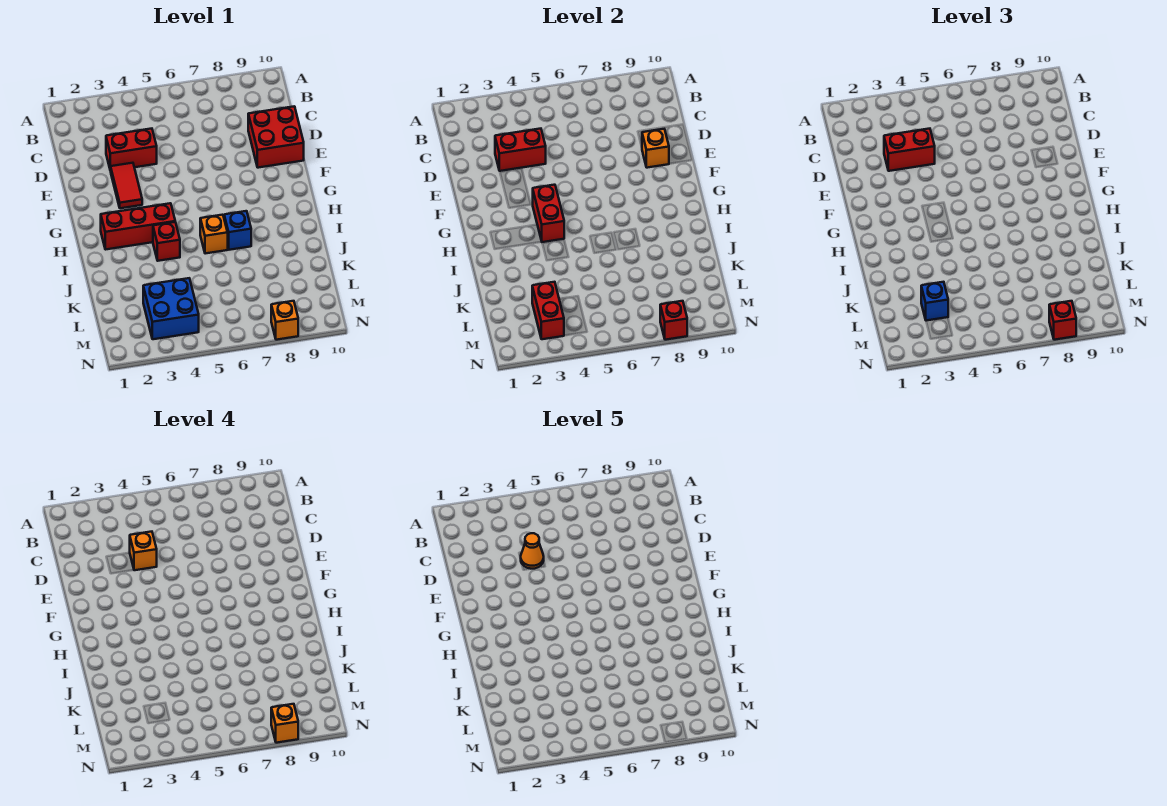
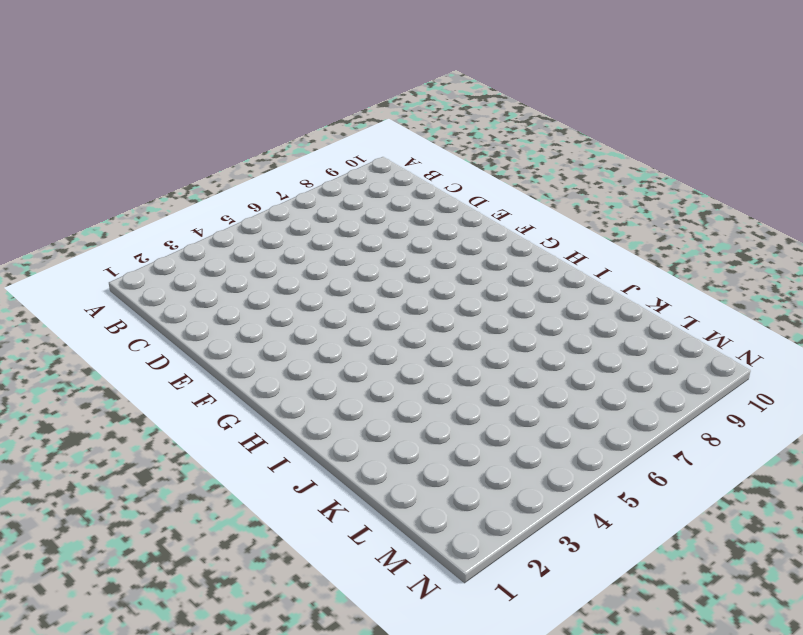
none -> red brick D3:D4 level 1
none -> red brick D9:E10 level 1
none -> red tile E3:F3 level 1

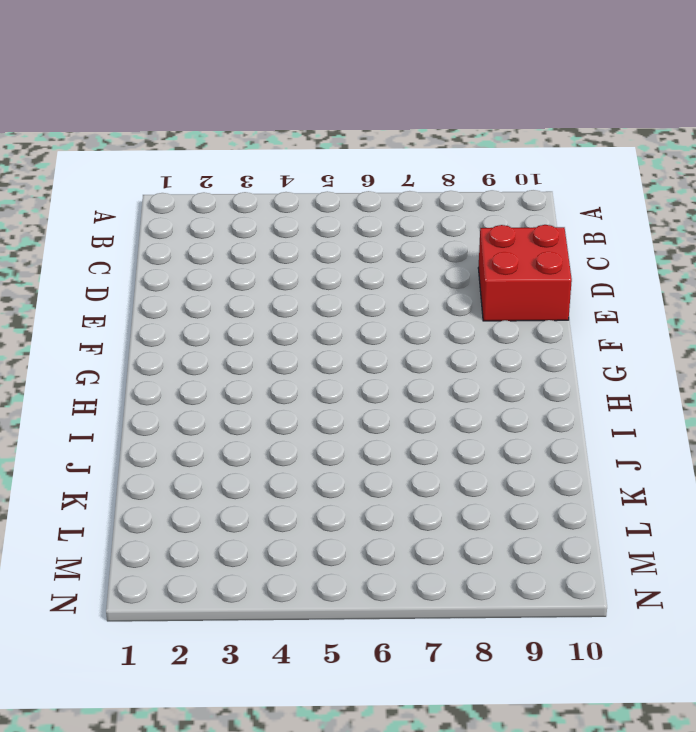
none -> red brick D3:D4 level 1
none -> red tile E3:F3 level 1
none -> red brick H2:H4 level 1

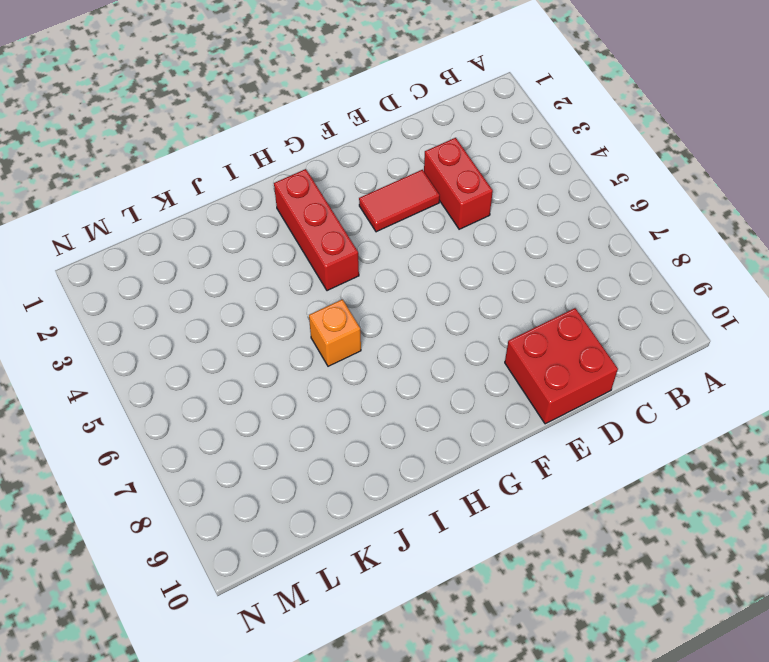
none -> red brick I4 level 1
none -> blue brick I7 level 1
none -> blue brick L3:M4 level 1

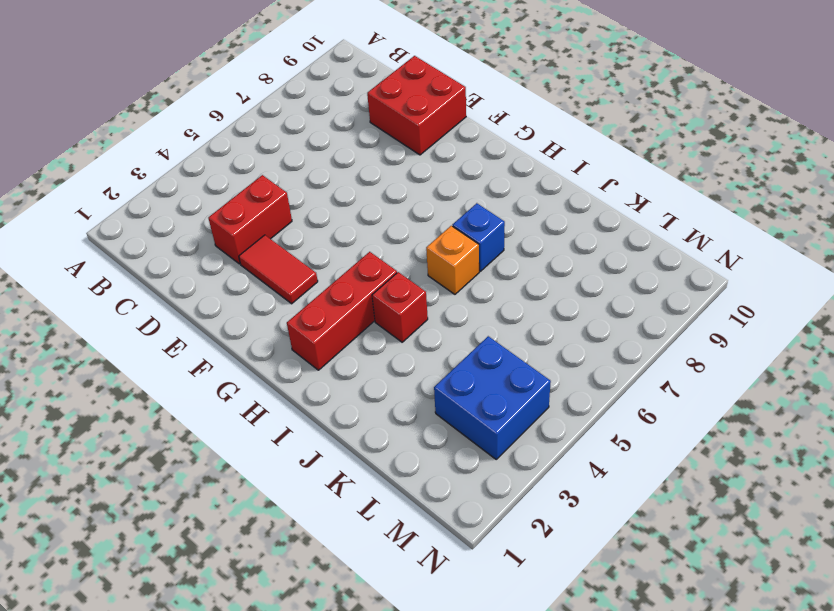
none -> orange brick N8 level 1
none -> red brick D3:D4 level 2
none -> orange brick E9 level 2

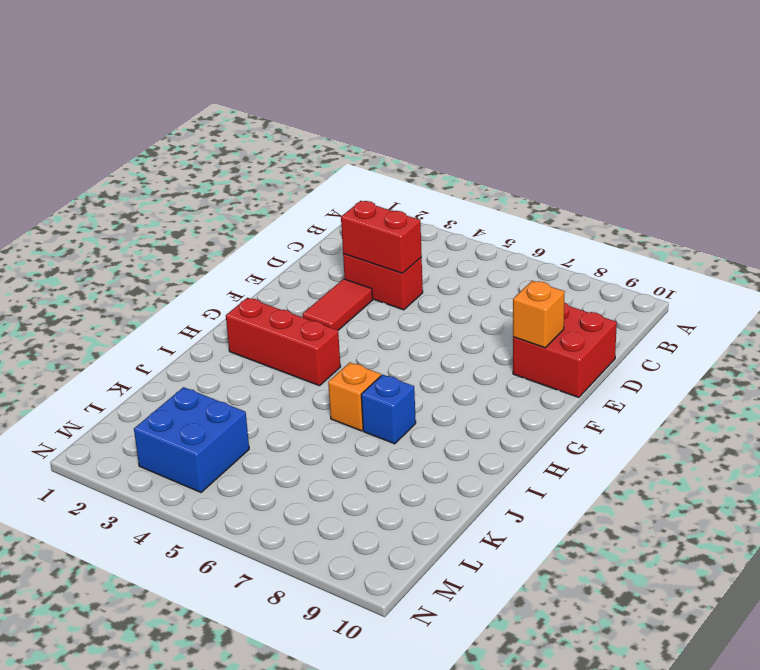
none -> red brick I4 level 1
none -> orange brick N8 level 1
none -> red brick G4:H4 level 2

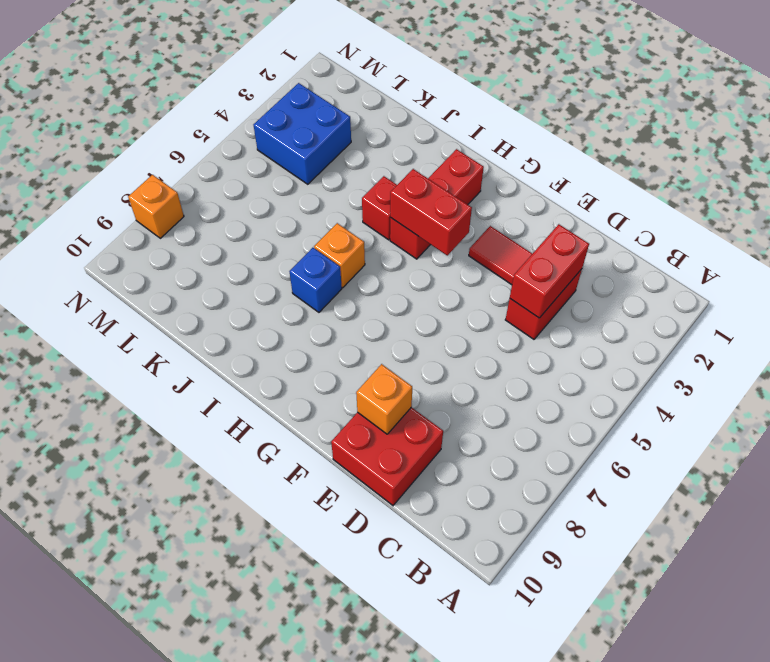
none -> red brick L3:M3 level 2
none -> red brick N8 level 2
none -> red brick D3:D4 level 3

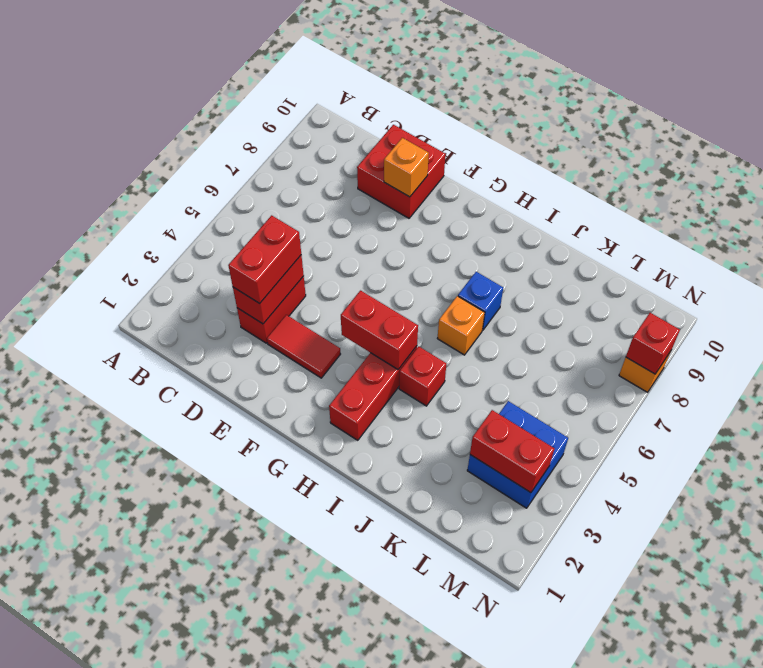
none -> blue brick L3 level 3
none -> red brick N8 level 3
none -> orange brick D4 level 4

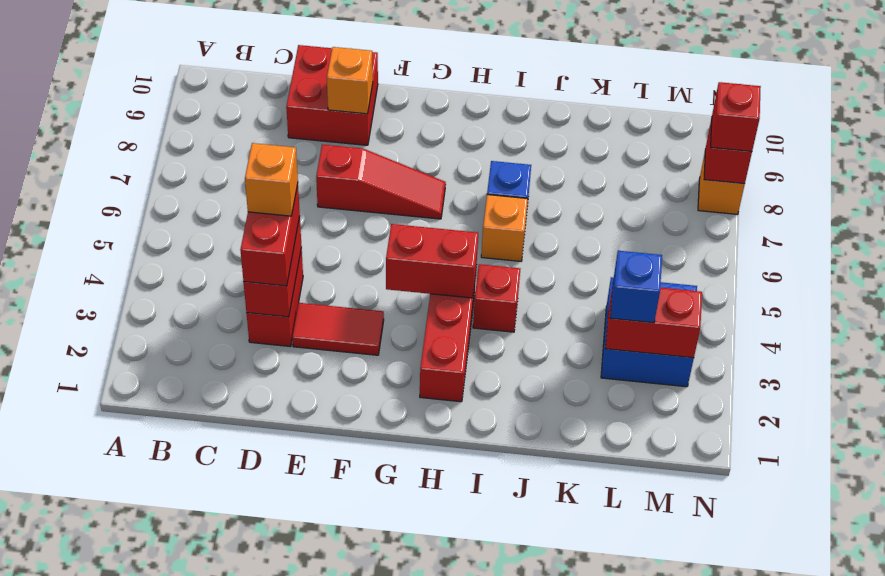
red slope E7:G7 level 1 top E -> none
none -> orange brick N8 level 4
none -> orange cone D4 level 5

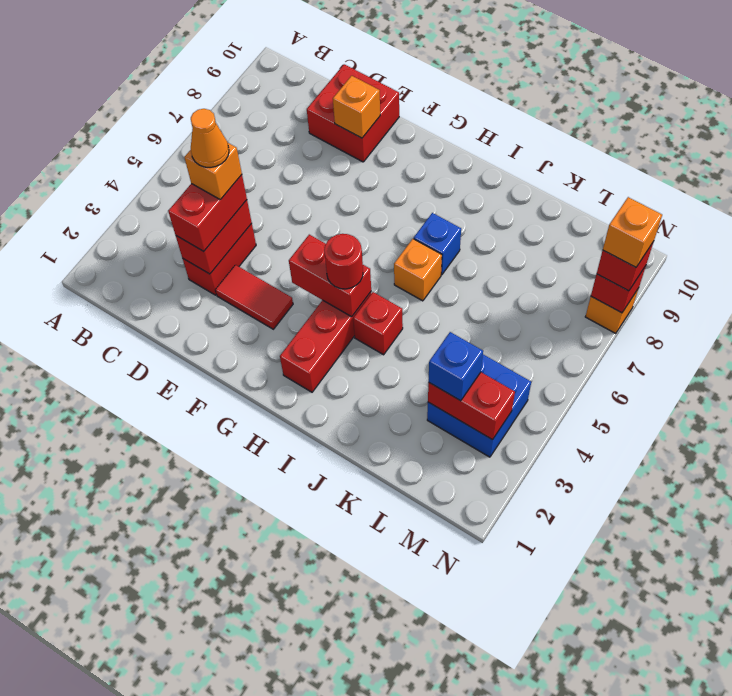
red round brick H4 level 3 -> none

